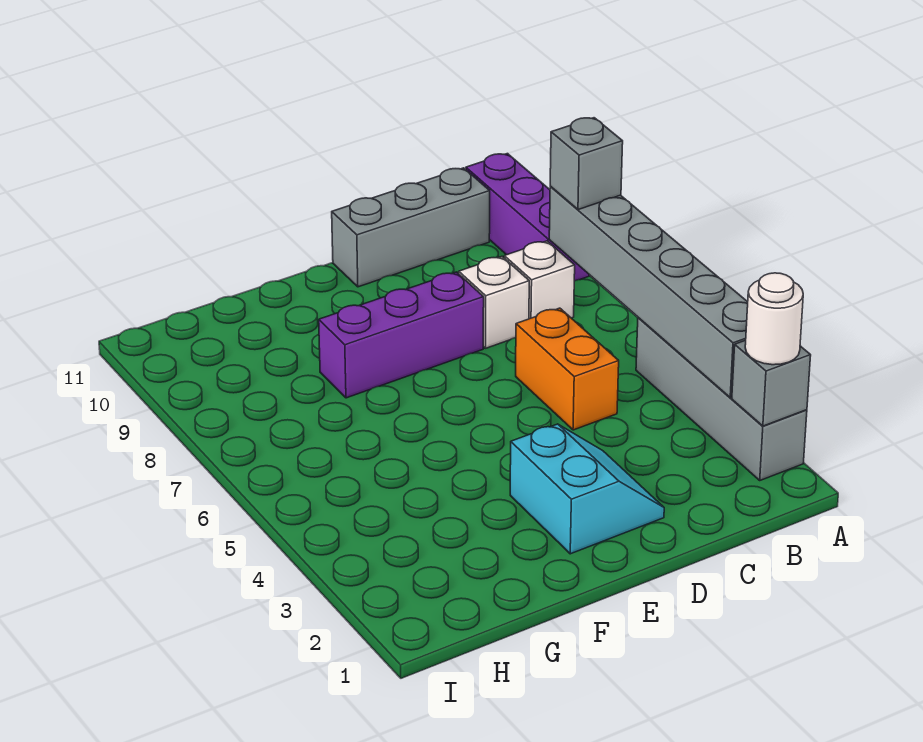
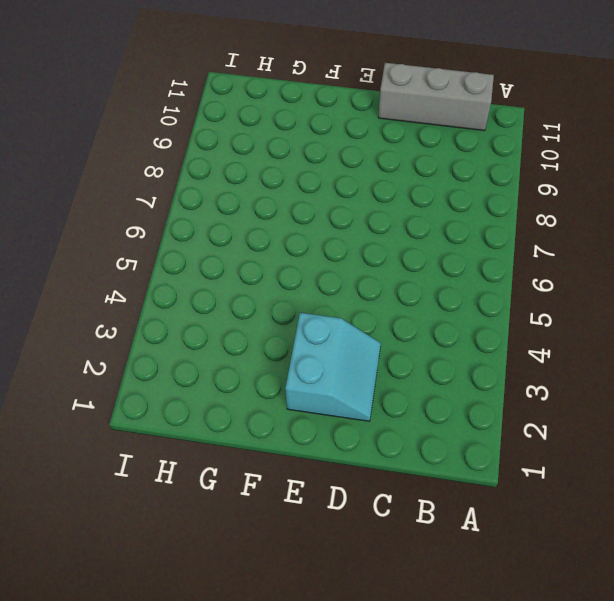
none -> grey brick A2:A5 level 1
none -> purple brick A9:A11 level 1
none -> white brick B8 level 1

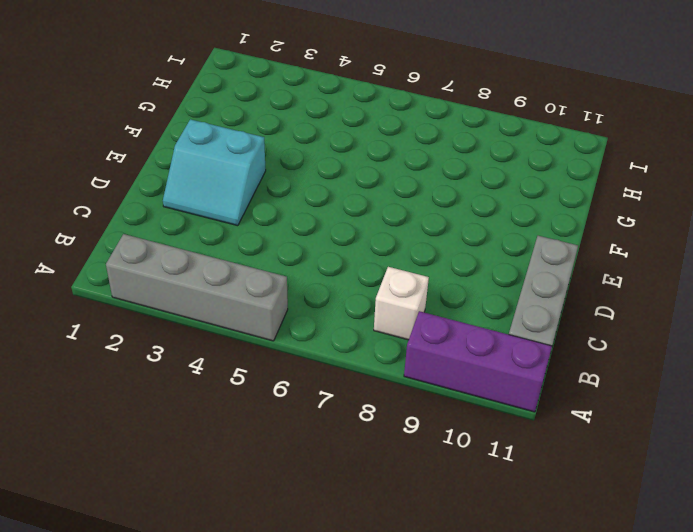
none -> orange brick C5:C6 level 1
none -> white brick C8 level 1
none -> purple brick D8:F8 level 1

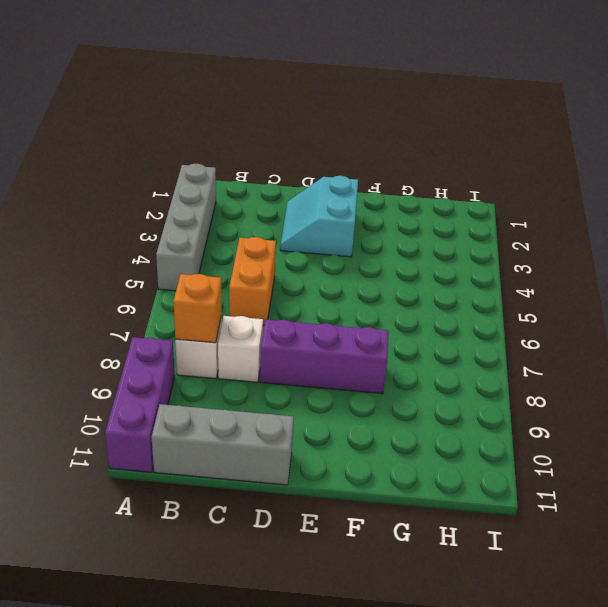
orange brick B8 level 2 -> none
none -> grey brick A2 level 2
none -> grey brick A3:A8 level 2
none -> white round brick A2 level 3

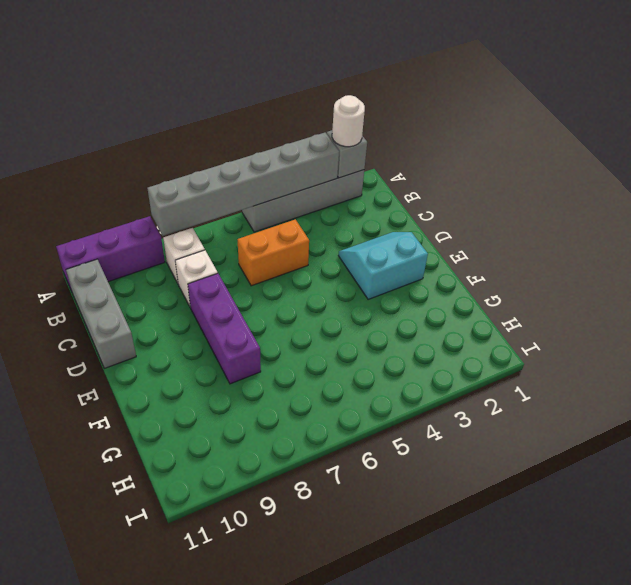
none -> grey brick A8 level 3

